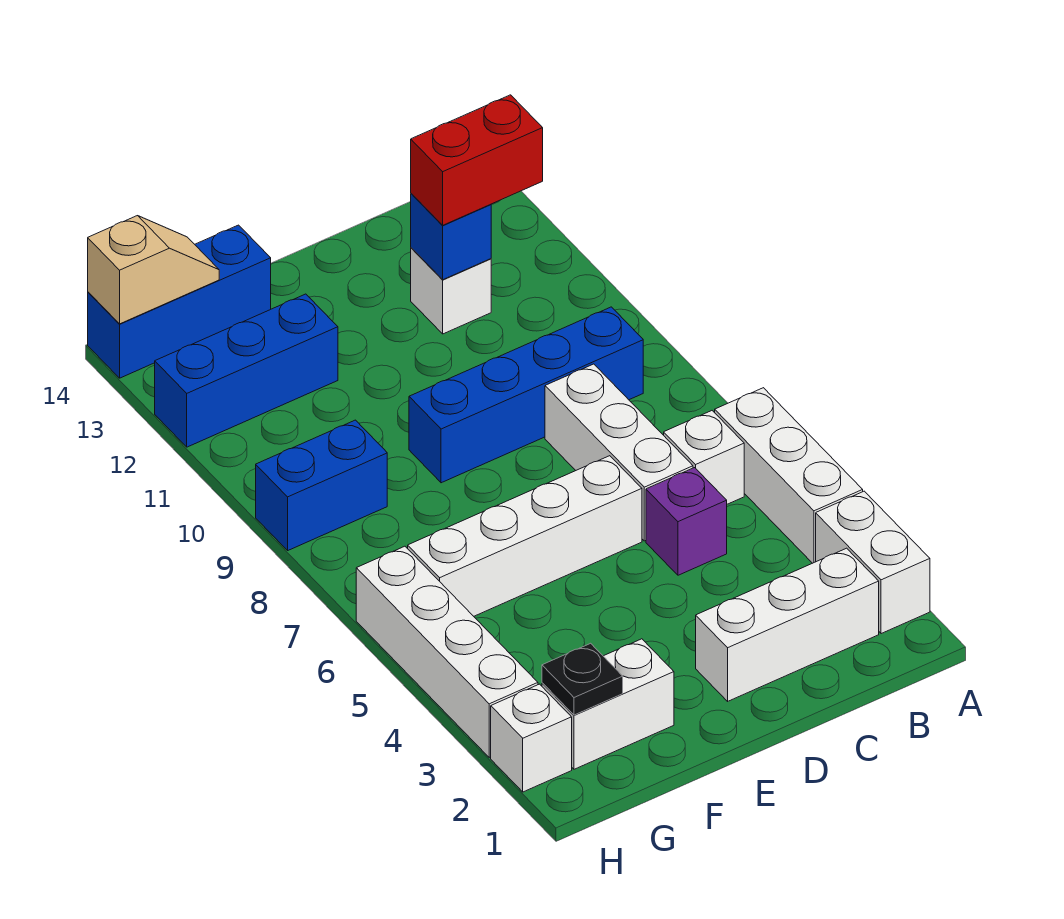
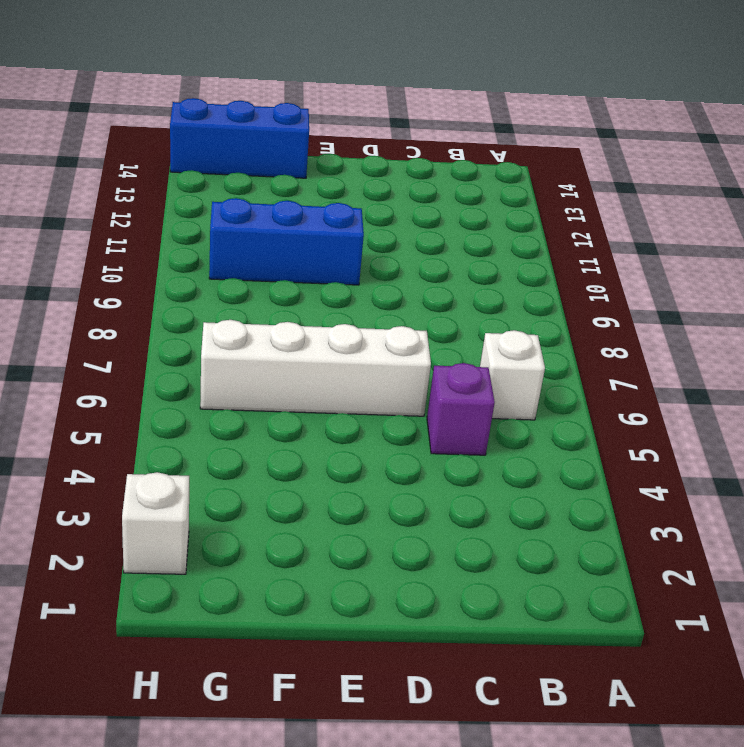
blue brick E10:G10 level 1 -> blue brick F12:H12 level 1
none -> white brick A2:A3 level 1
none -> white brick A4:A6 level 1
none -> white brick B2:D2 level 1

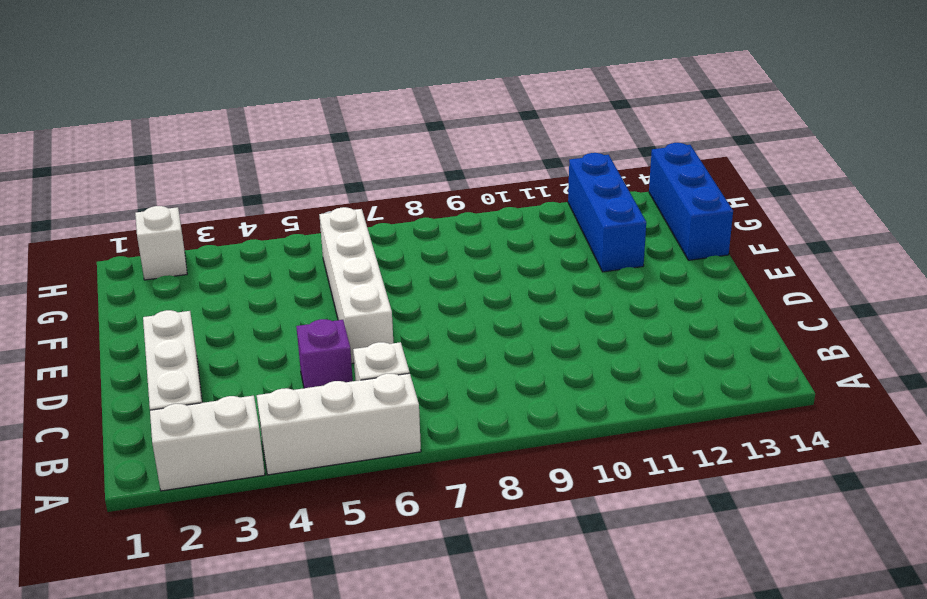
none -> blue brick B9:E9 level 1
none -> white brick C6:C8 level 1
none -> white brick C12 level 1

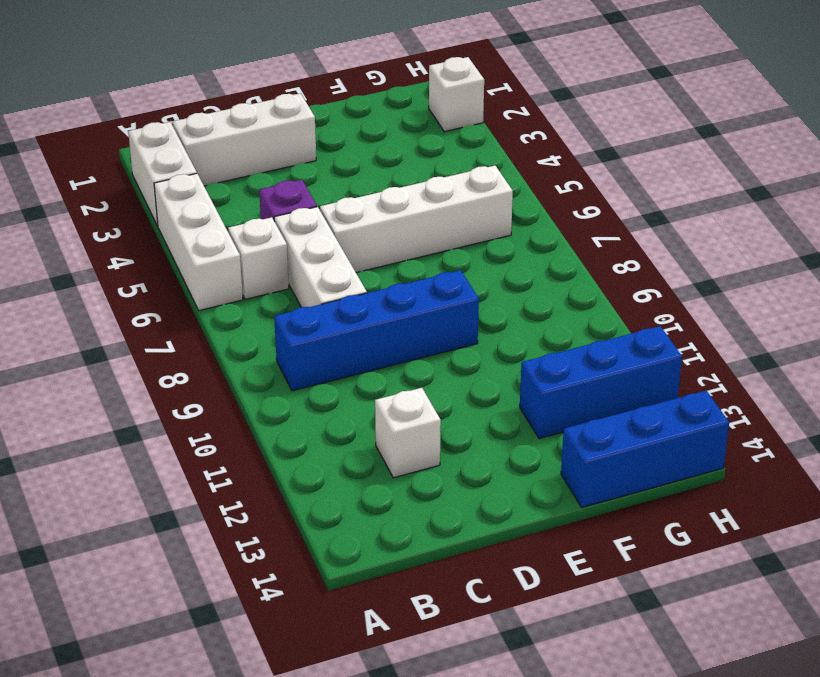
none -> white brick F2:G2 level 1
none -> blue brick G9:H9 level 1
none -> white brick H3:H6 level 1

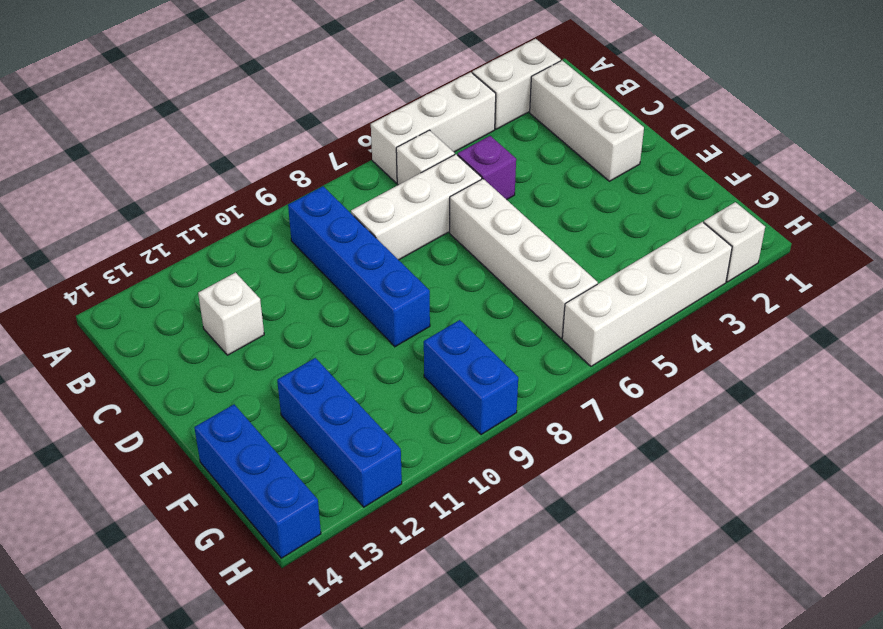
none -> white brick F2:G2 level 1
none -> blue brick C12 level 2
none -> black plate G2 level 2

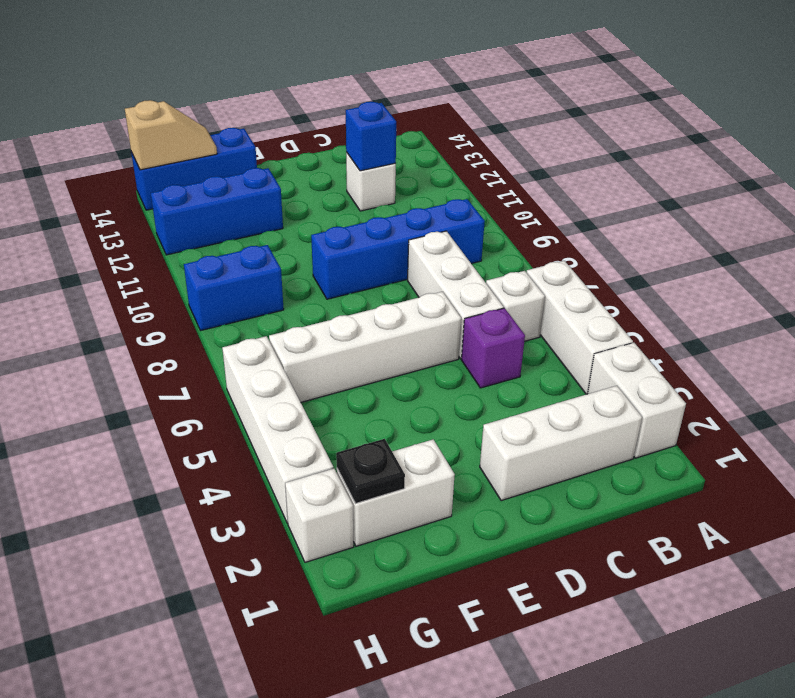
none -> red brick B12:C12 level 3

